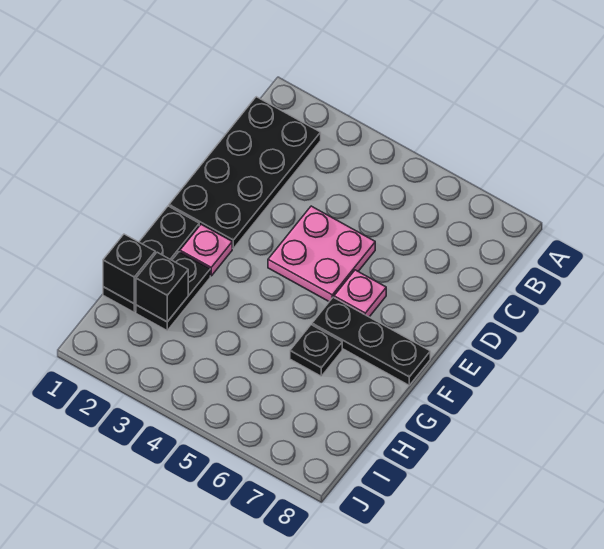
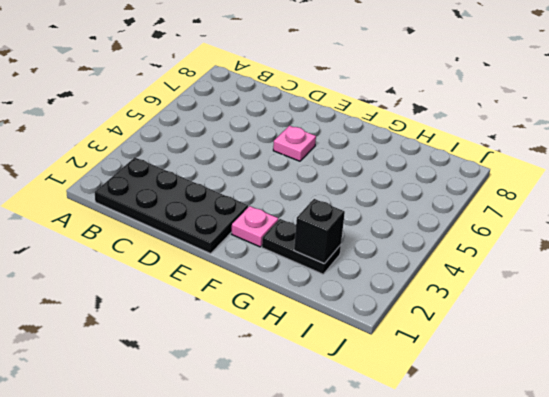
none -> pink plate D4:E5 level 1
none -> black plate F1:H1 level 1

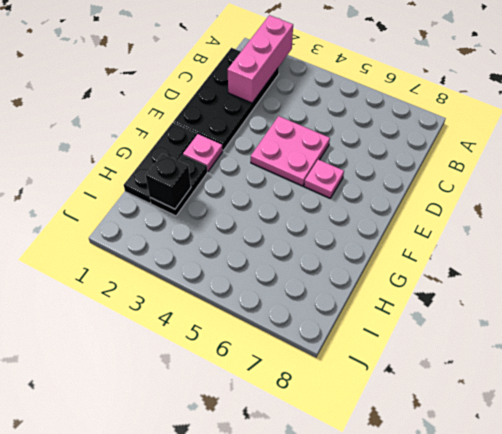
pink brick A2:C2 level 2 -> none
none -> black plate F6:F8 level 1
none -> black plate G6 level 1

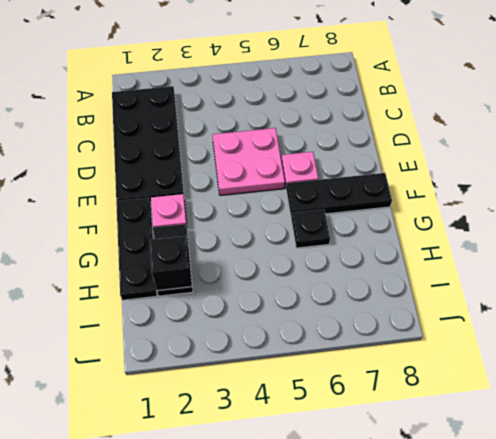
none -> black brick H1 level 2

